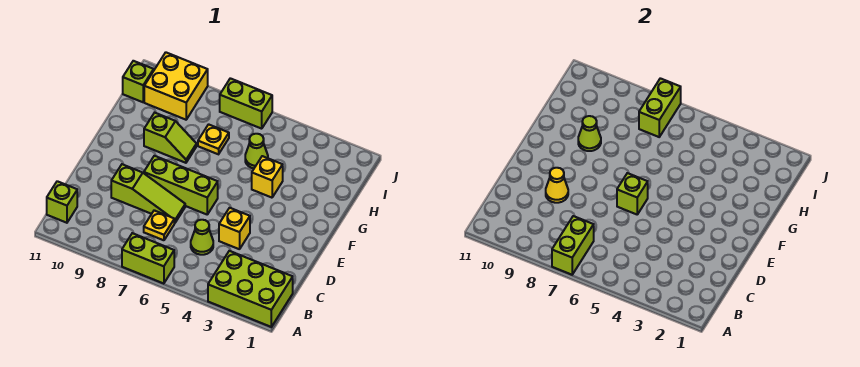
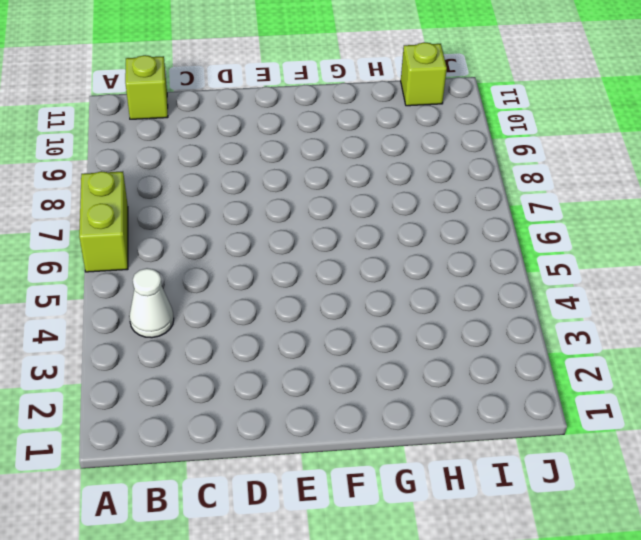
white cone B4 level 1 -> none
none -> lime brick A1:B3 level 1
none -> lime cone C5 level 1
none -> yellow plate C7 level 1

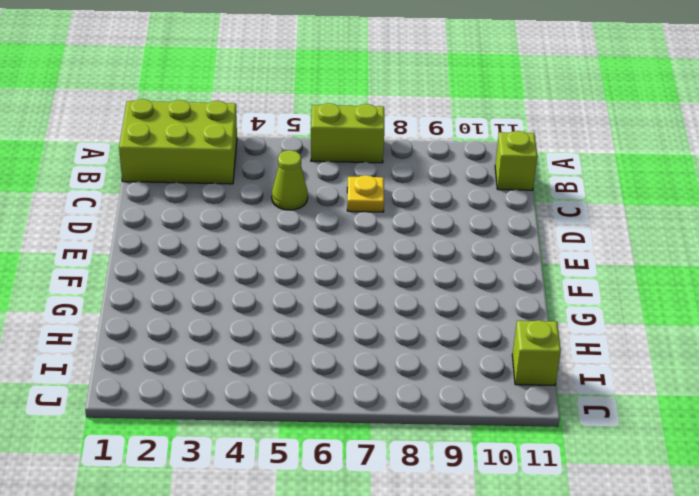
none -> yellow brick D4 level 1
none -> lime slope D7:D9 level 1 top 9
none -> lime brick E6:E8 level 1

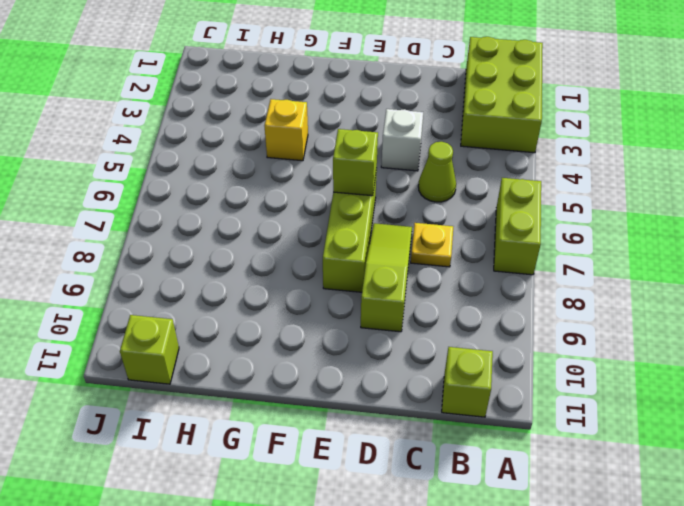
white brick D4 level 1 -> yellow brick D4 level 1
none -> lime slope G8:G9 level 1 top 9
none -> lime cone H5 level 1
none -> yellow plate H7 level 1

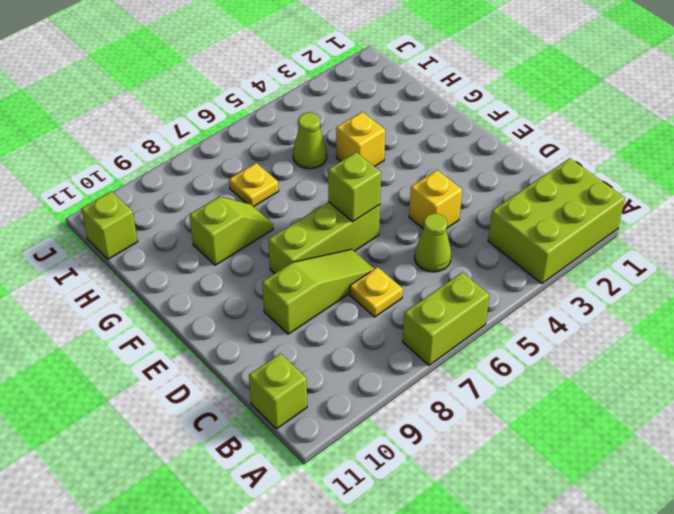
none -> yellow brick I9:J10 level 1
none -> lime brick J6:J7 level 1
none -> lime brick A7:B7 level 2

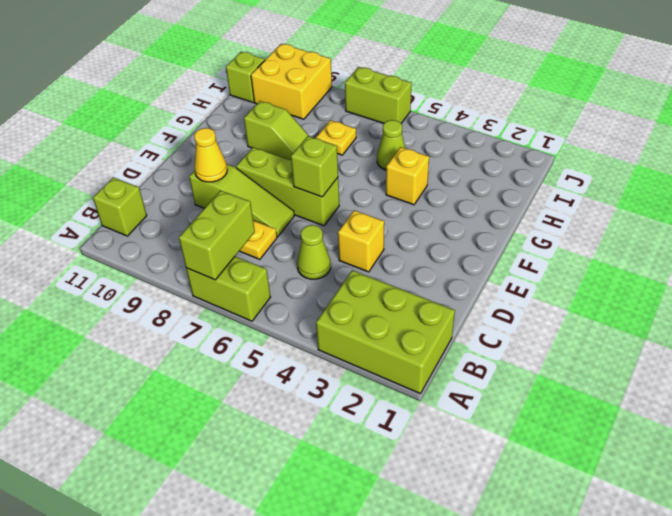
none -> lime cone G9 level 2
none -> lime brick I7:J7 level 2

